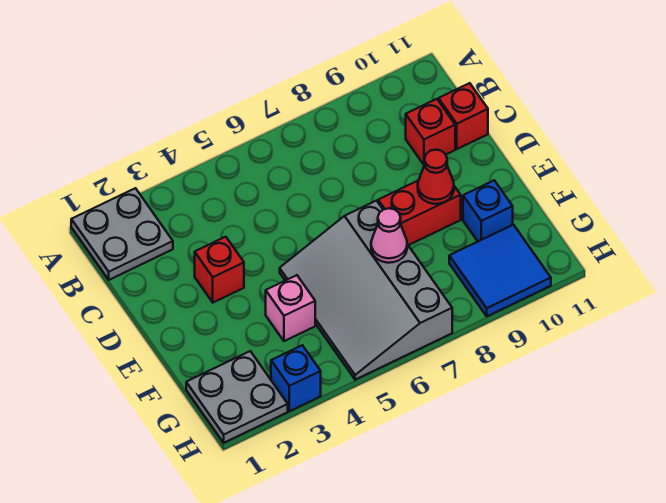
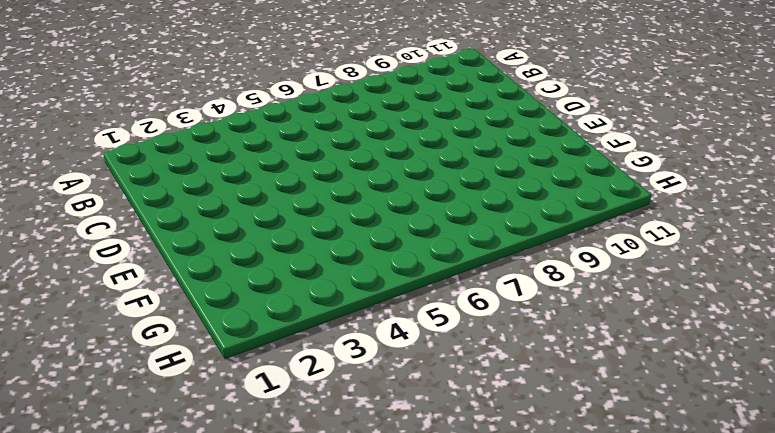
none -> grey plate A1:B2 level 1
none -> red brick C10 level 1
none -> red brick C11 level 1

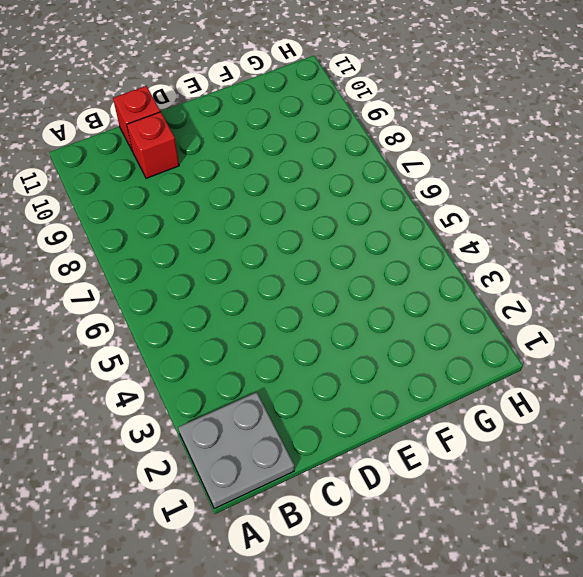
none -> red brick D3 level 1
none -> grey slope E5:H7 level 1 top 7
none -> red brick E8:E9 level 1

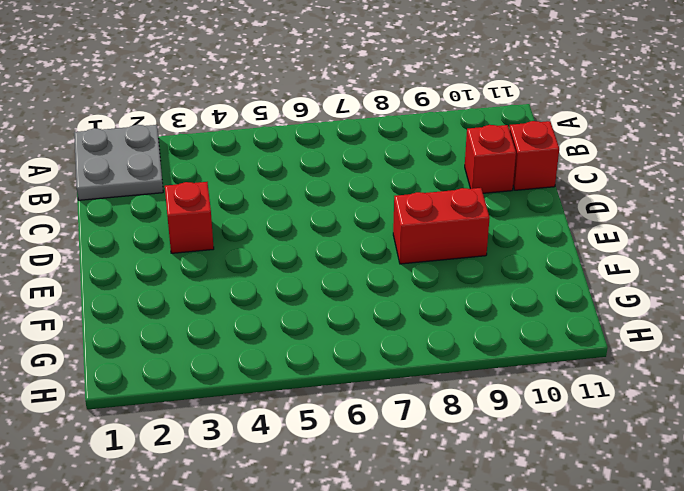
none -> grey slope E5:H7 level 1 top 7
none -> pink brick F4 level 1
none -> blue brick F10 level 1

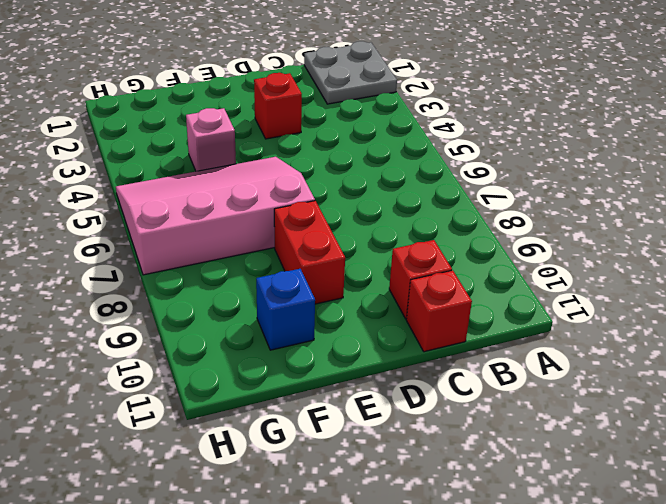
pink slope E5:H7 level 1 top 7 -> grey slope E5:H7 level 1 top 7
none -> grey plate G1:H2 level 1
none -> blue tile G9:H10 level 1
none -> blue brick H3 level 1

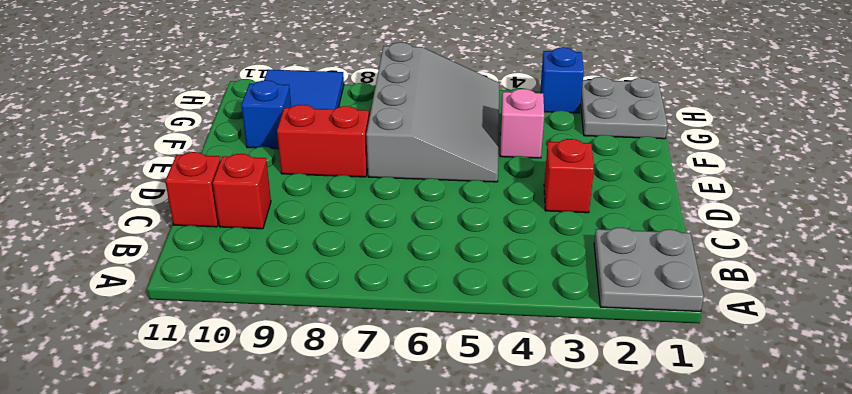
none -> red cone E9 level 2
none -> pink cone F7 level 2

